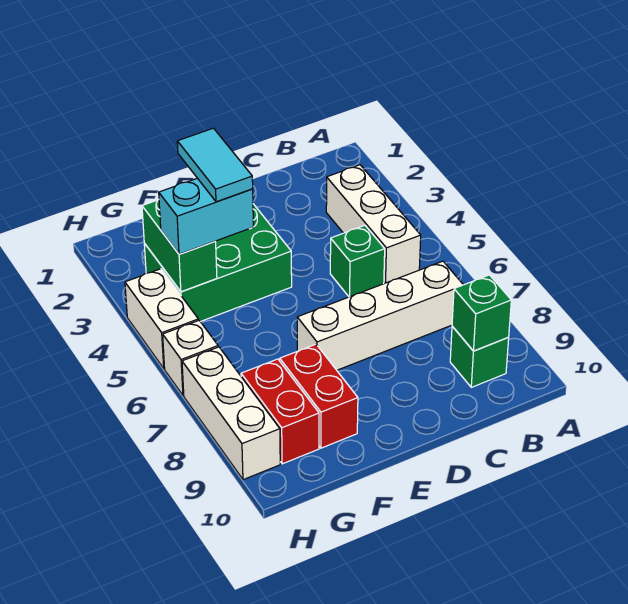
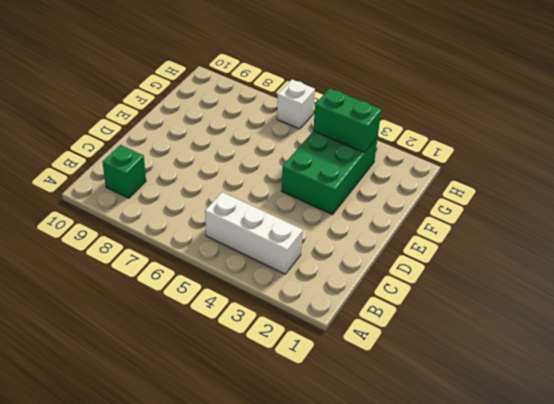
none -> white brick B7:E7 level 1
none -> green brick C5 level 1
none -> red brick F8:F9 level 1

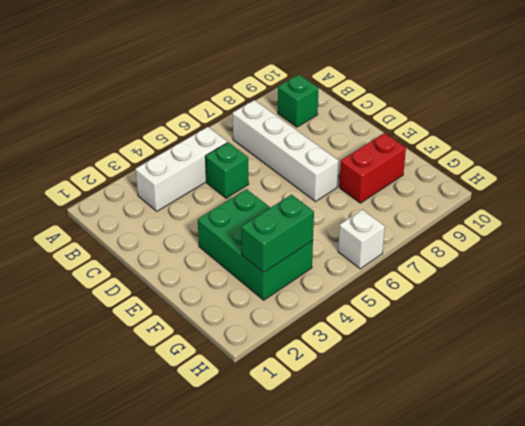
none -> red brick G8:G9 level 1
none -> white brick H4:H5 level 1
none -> white brick H7:H9 level 1

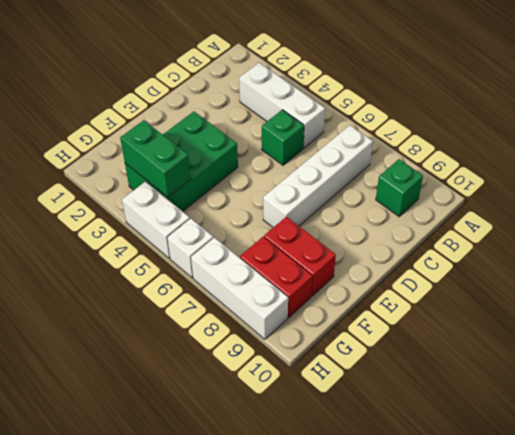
none -> green brick B9 level 2
none -> cyan brick F4:G4 level 3
none -> cyan tile F3:F4 level 4

